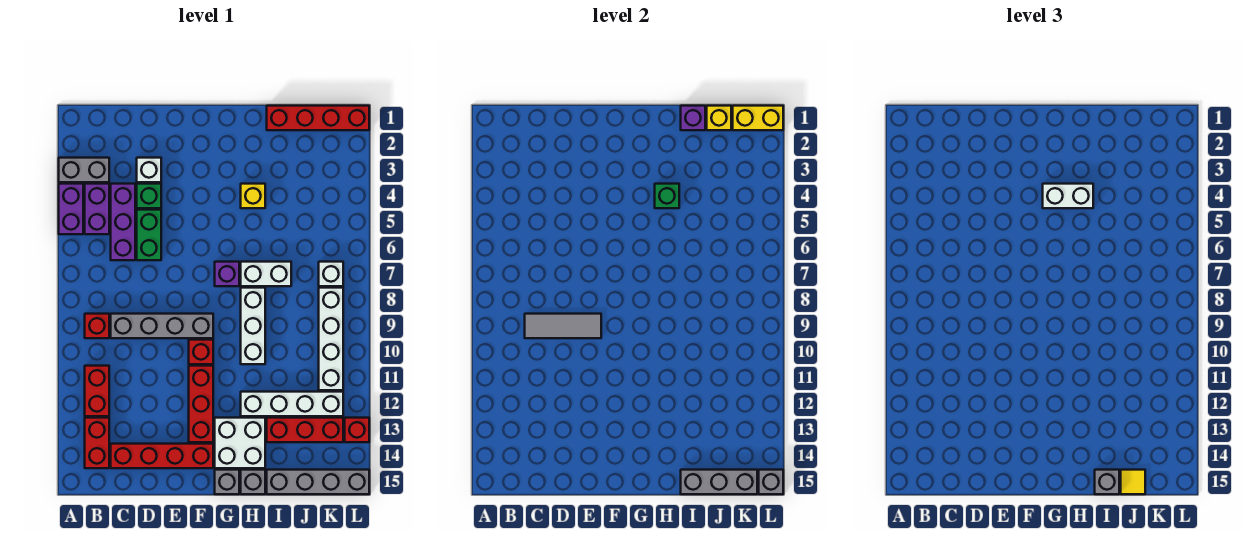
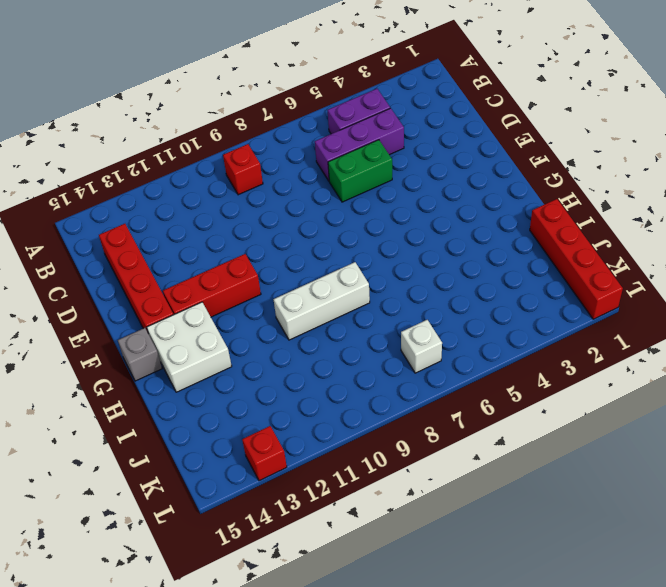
none -> grey brick A3:B3 level 1
none -> purple brick A4:A5 level 1
none -> red brick B11:B12 level 1
none -> red brick B13:B14 level 1

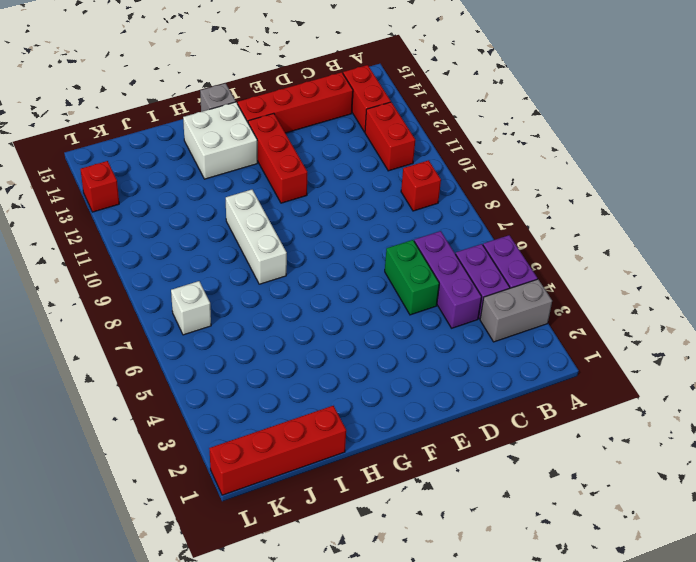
none -> grey brick C9:F9 level 1
none -> white brick D3 level 1
none -> green brick D4 level 1
none -> red brick F10 level 1

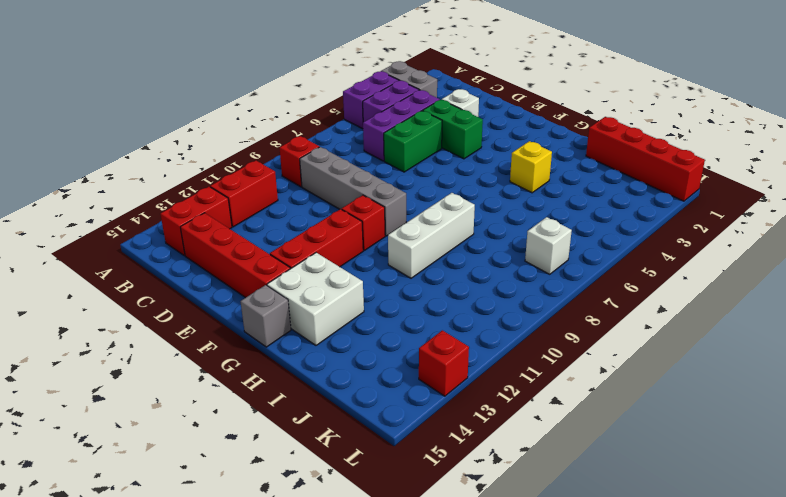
green brick D4:E4 level 1 -> green brick D4 level 1
none -> purple brick G7 level 1
none -> white brick H7:I7 level 1
none -> white brick H12:K12 level 1
none -> grey brick H15 level 1

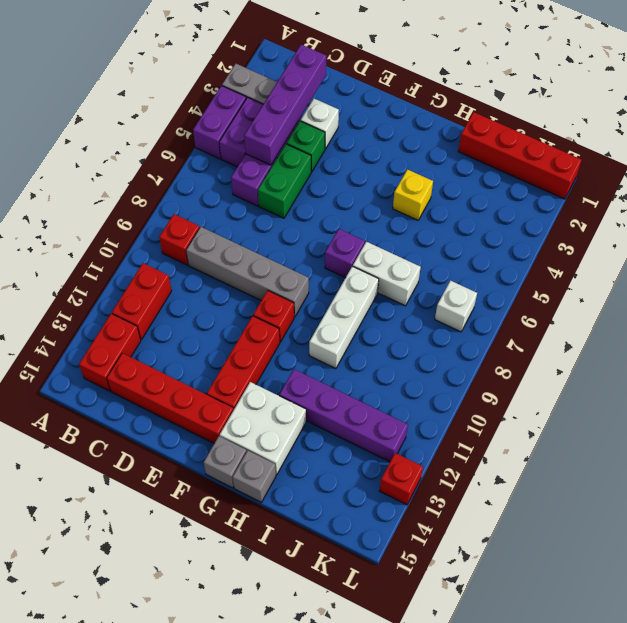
purple brick C2:C5 level 2 -> none
purple brick H12:K12 level 1 -> white brick H12:K12 level 1
none -> red brick I13:K13 level 1
none -> grey brick I15:L15 level 1
none -> white brick K8:K11 level 1
none -> grey tile C9:E9 level 2

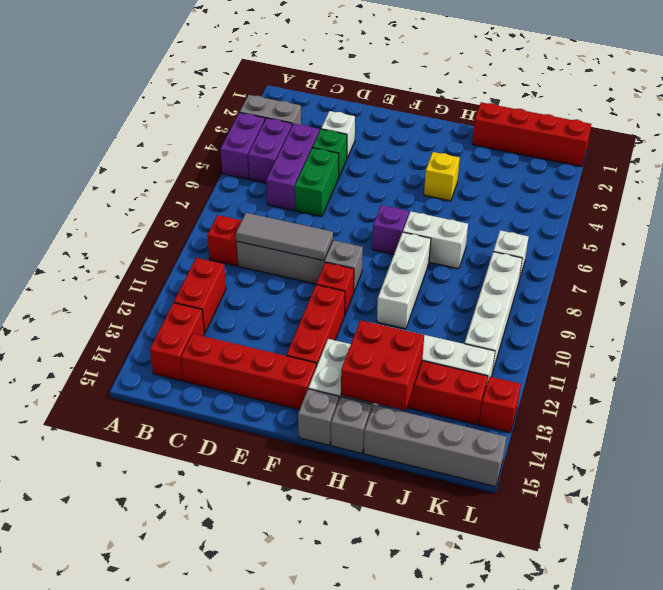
red brick H13:I14 level 2 -> none
none -> green brick H4 level 2
none -> purple brick I1 level 2
none -> grey brick I15:K15 level 2
none -> yellow brick J1 level 2

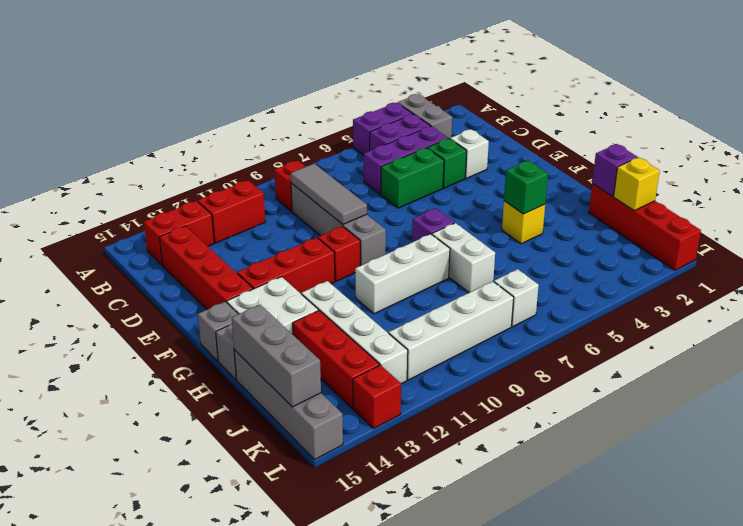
none -> yellow brick K1:L1 level 2
none -> grey brick L15 level 2
none -> white brick G4:H4 level 3
none -> grey brick I15 level 3

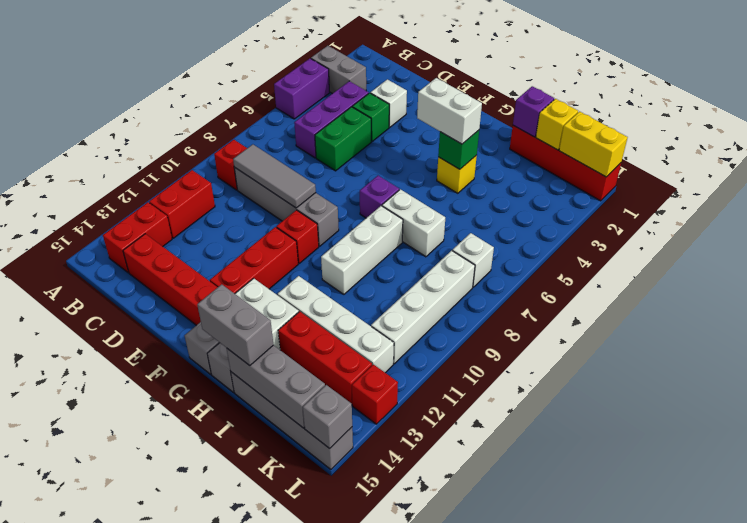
grey brick H15:I15 level 3 -> grey brick I15 level 3
none -> purple brick B4:B5 level 1
none -> yellow tile J15 level 3

